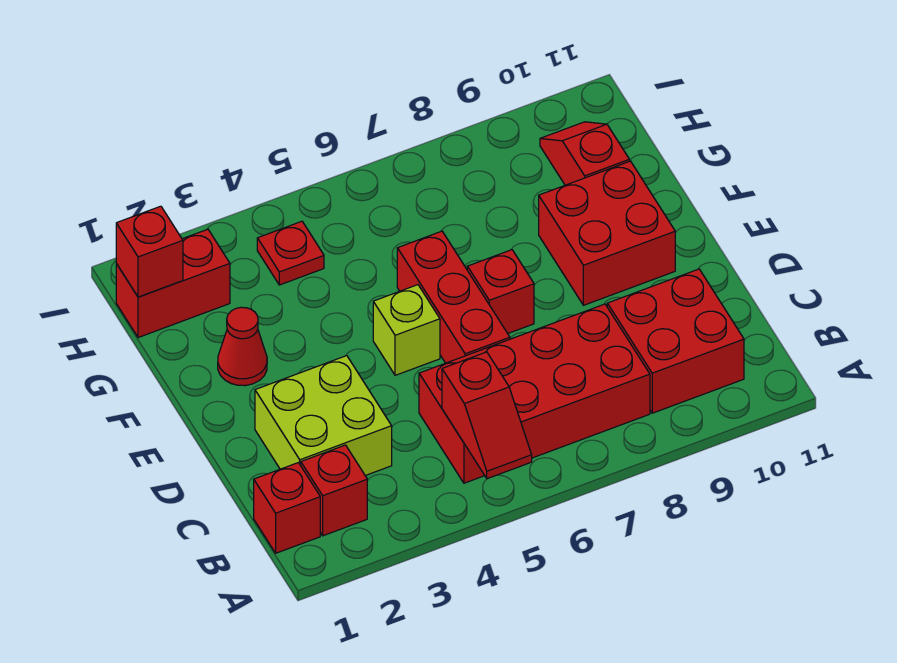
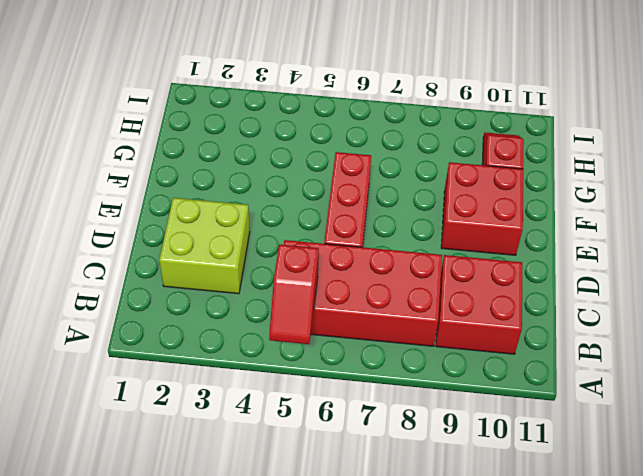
none -> red brick B1 level 1
none -> red brick B2 level 1
none -> lime brick E5 level 1

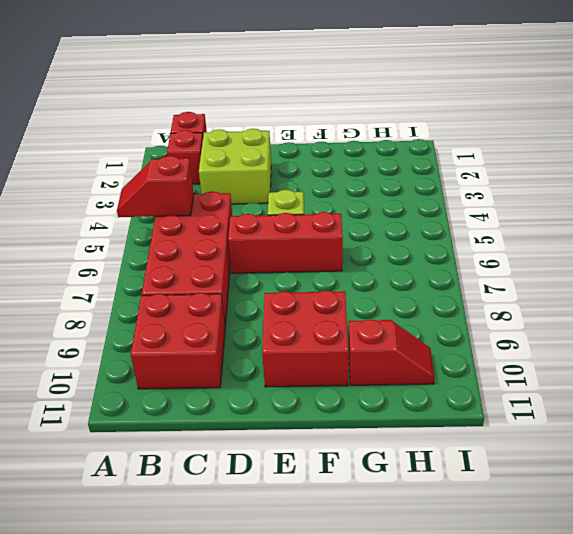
none -> red brick E7 level 1
none -> red cone F2 level 1
none -> red brick H1:H2 level 1

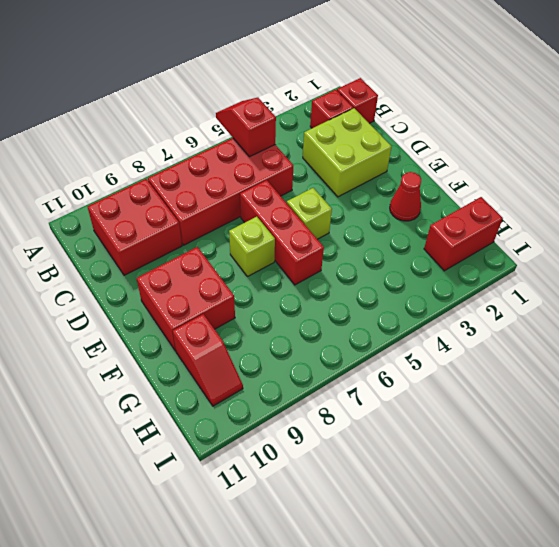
lime brick E7 level 1 -> red brick E7 level 1
none -> red plate H4 level 1
none -> red brick H1 level 2

